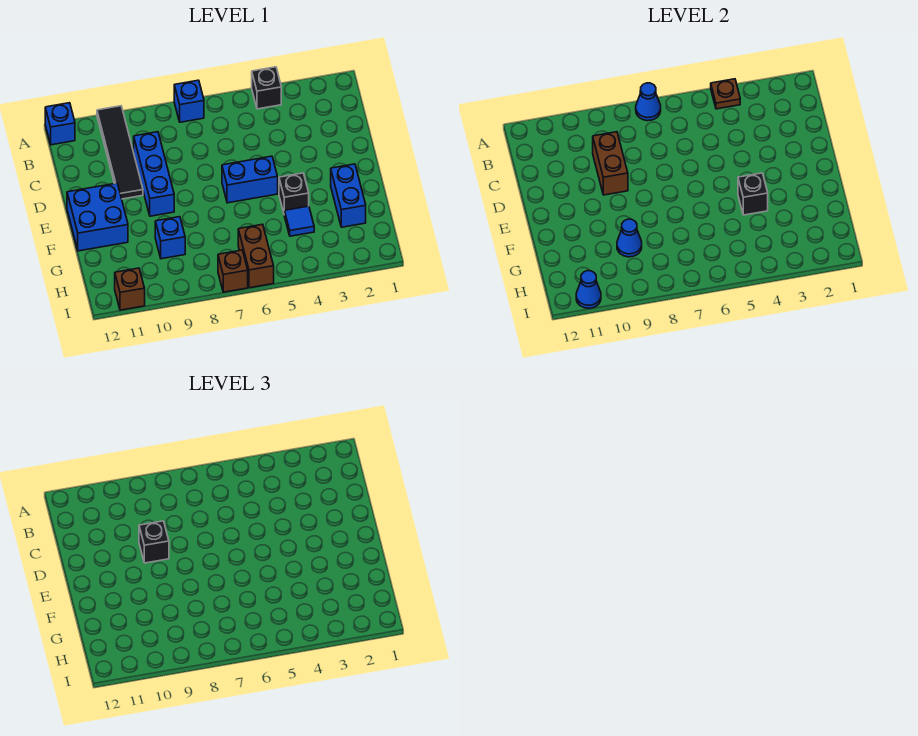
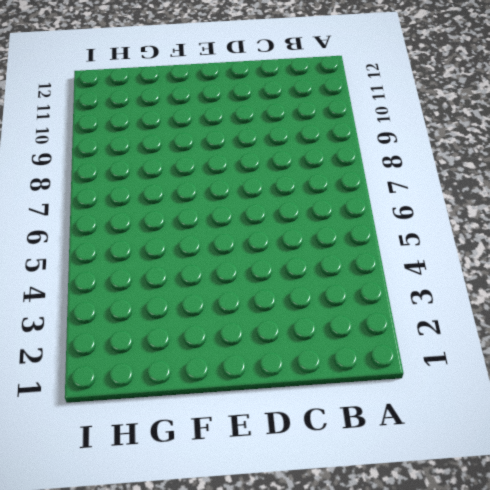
none -> black brick A4 level 1
none -> blue brick A7 level 1
none -> black tile A10:D10 level 1

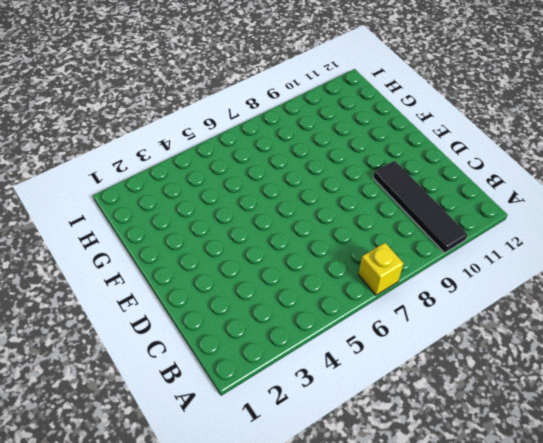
yellow brick A7 level 1 -> blue brick A7 level 1
none -> black brick A4 level 1
none -> blue brick A12 level 1
none -> blue brick C9:E9 level 1

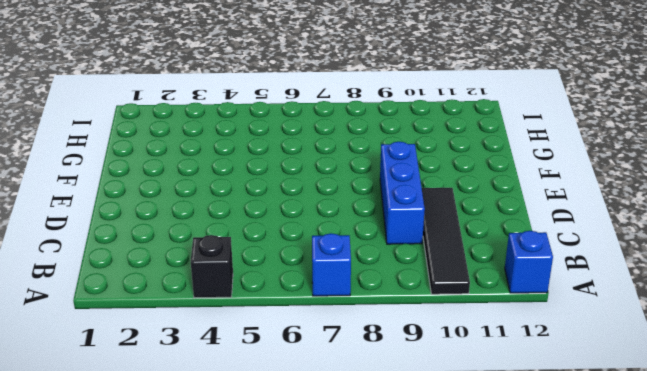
none -> blue brick E5:E6 level 1
none -> blue brick E11:F12 level 1
none -> blue brick F2:G2 level 1

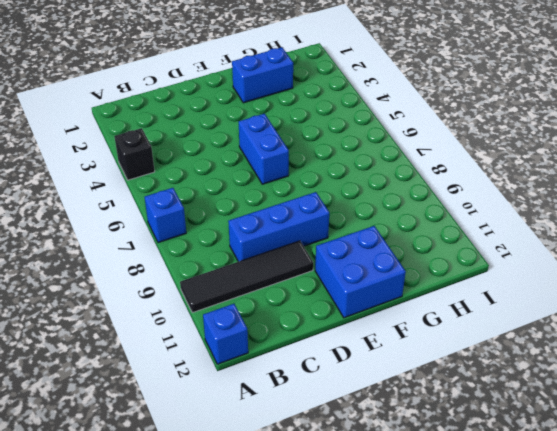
none -> black brick F4 level 1
none -> blue tile G4 level 1
none -> blue brick G9 level 1

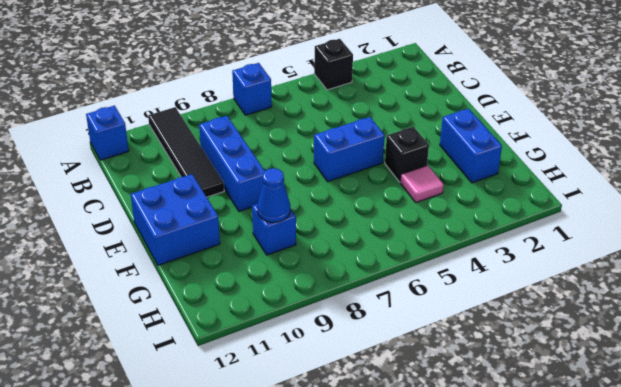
pink tile G4 level 1 -> blue tile G4 level 1
none -> brown brick H6:I6 level 1
none -> brown brick I7 level 1
none -> brown brick I11 level 1

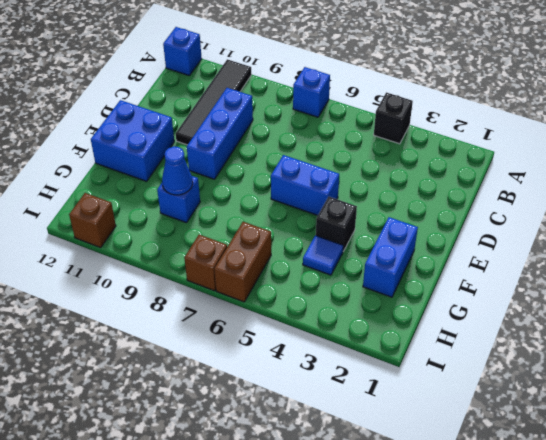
none -> brown plate A4 level 2
none -> blue cone A7 level 2
none -> brown brick C9:D9 level 2

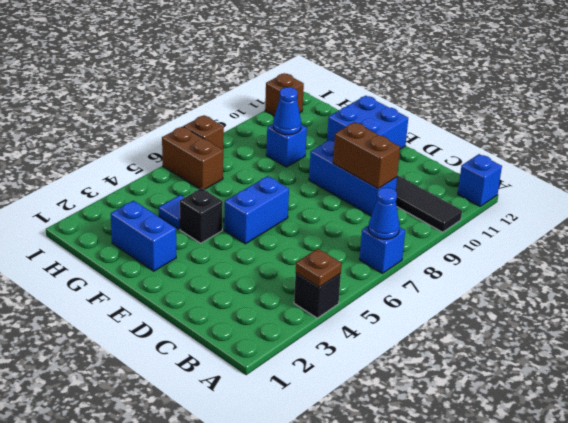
none -> black brick F4 level 2
none -> blue cone I11 level 2
none -> black brick D9 level 3

